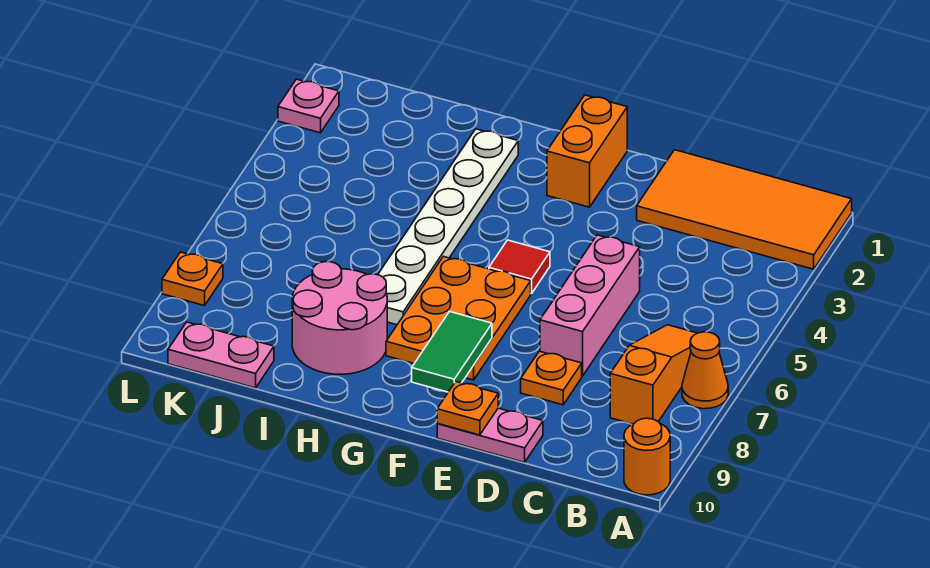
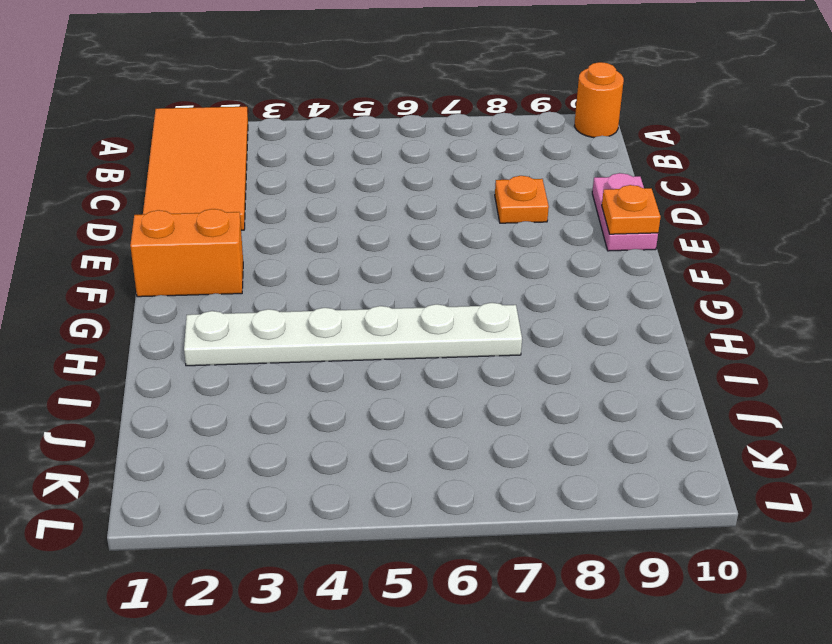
none -> orange cone A7 level 1
none -> orange slope B6:B8 level 1 top 8
none -> pink brick D5:D7 level 1

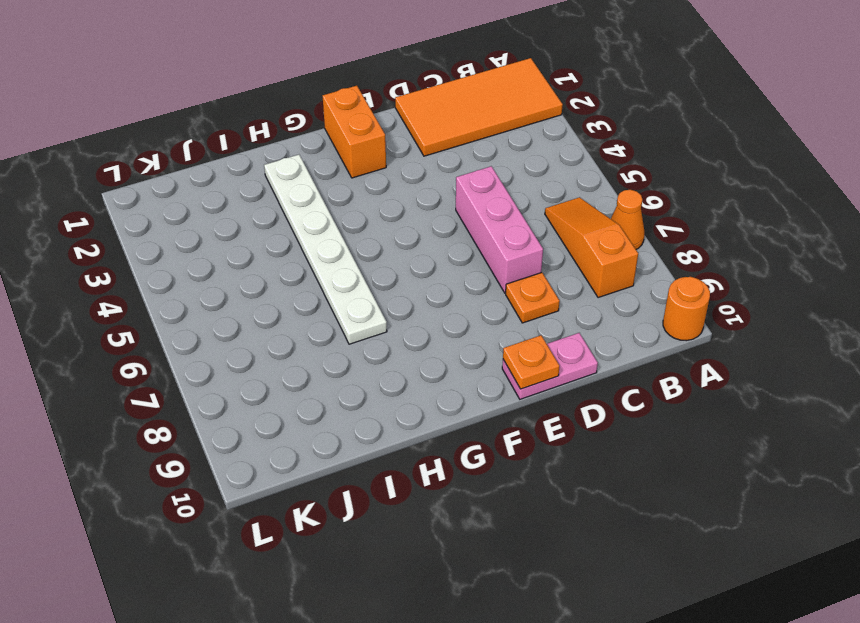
none -> red tile F5 level 1
none -> orange plate F6:G8 level 1
none -> pink round brick H8:I9 level 1

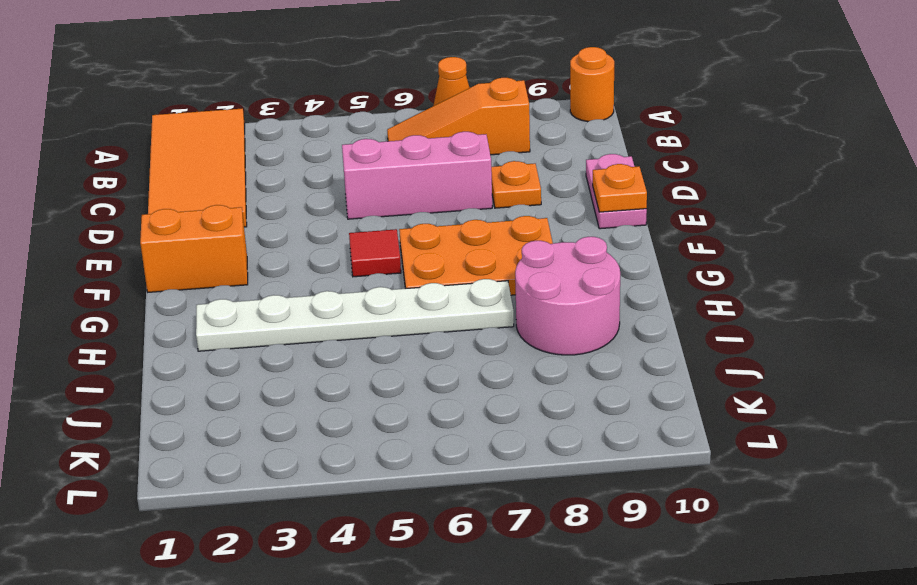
none -> pink plate J10:K10 level 1
none -> pink plate L2 level 1
none -> orange plate L8 level 1

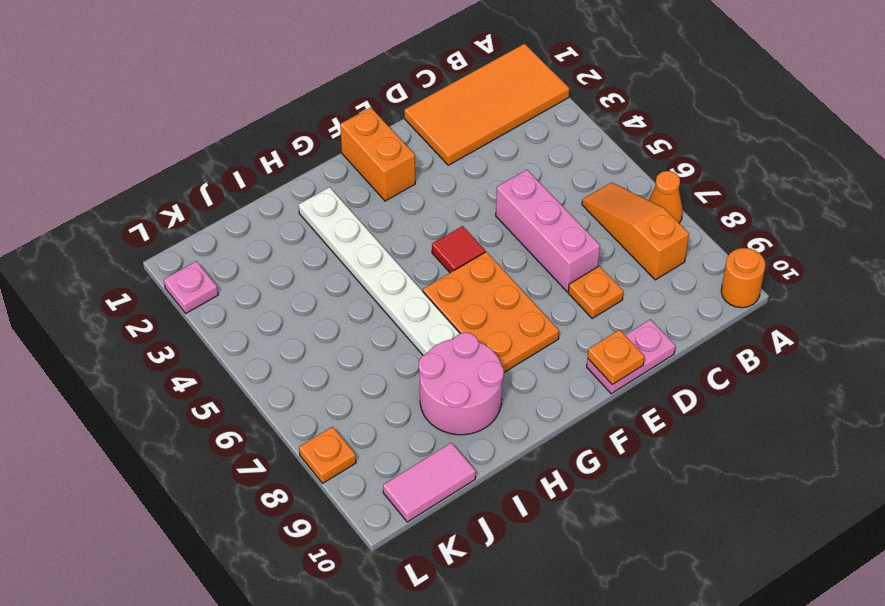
pink tile J10:K10 level 1 -> pink plate J10:K10 level 1
none -> green tile F8:F9 level 2

